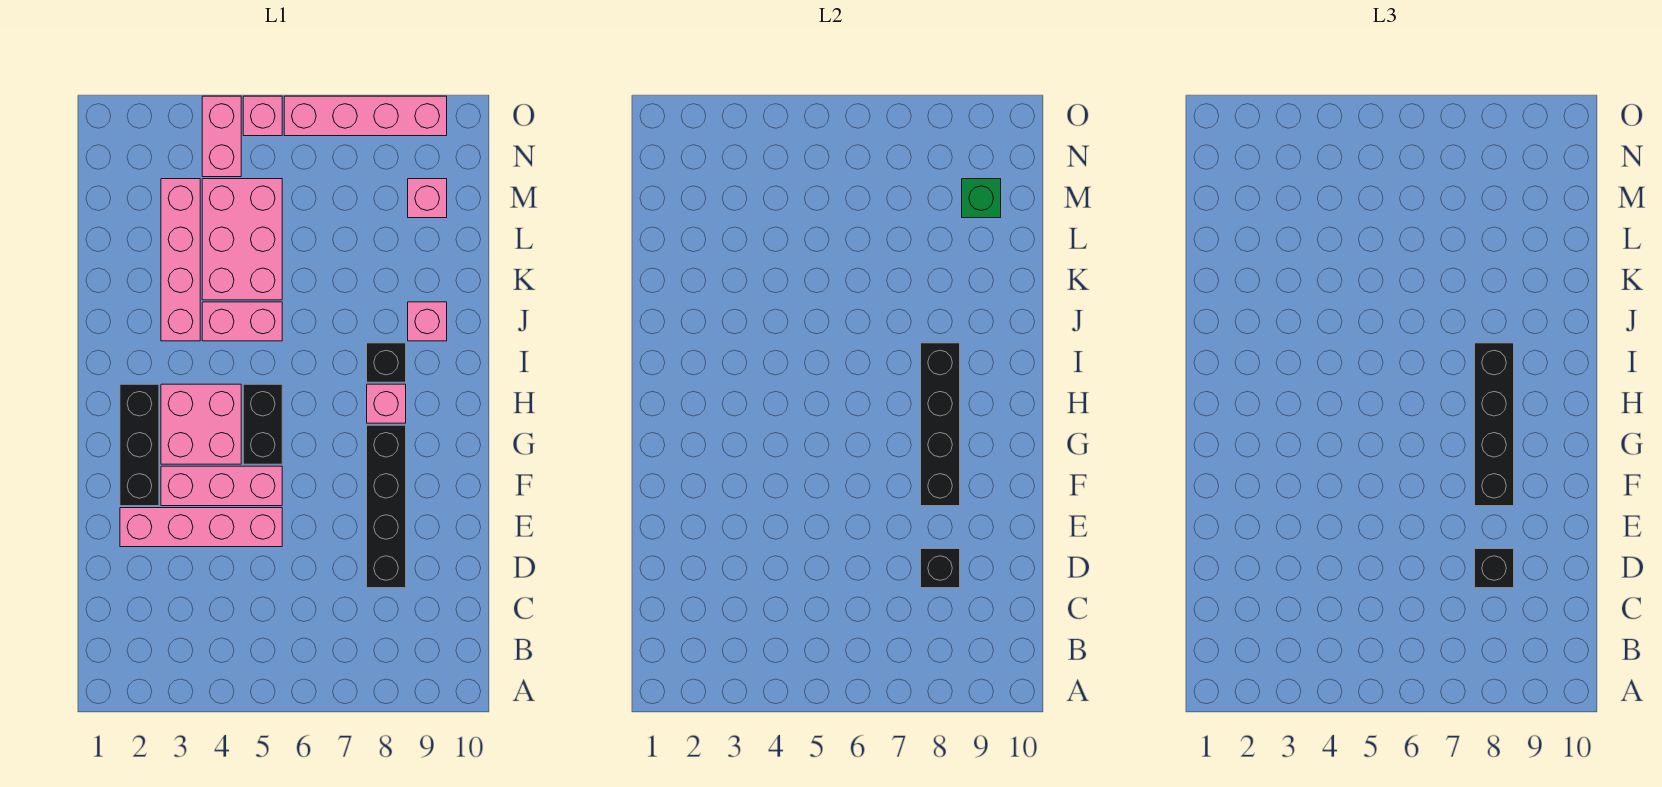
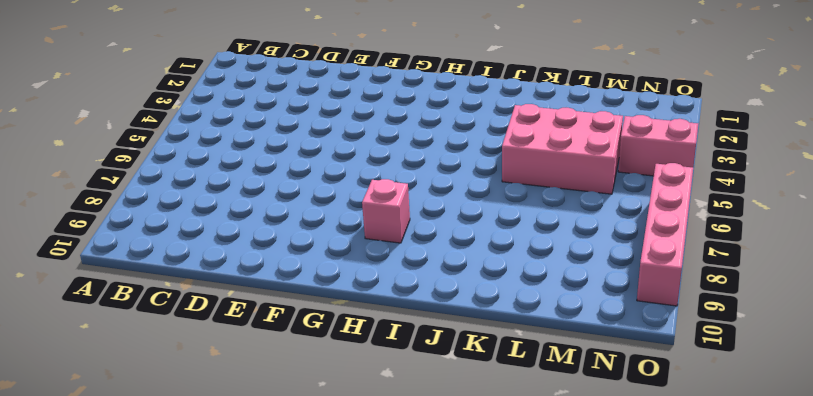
none -> black brick D8:G8 level 1
none -> pink brick E2:E5 level 1
none -> black brick F2:H2 level 1

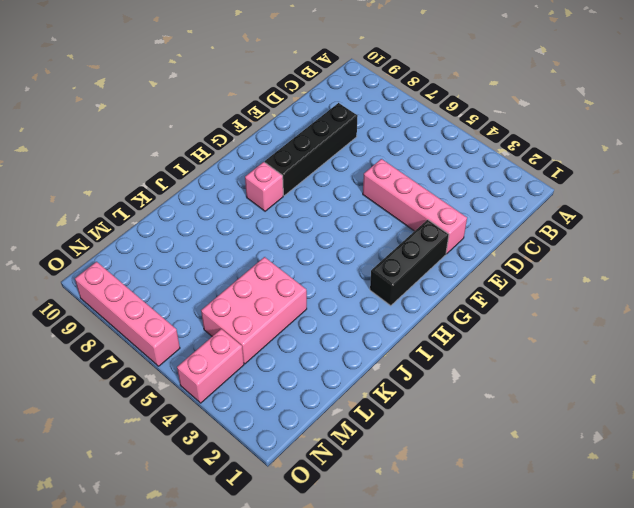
none -> pink brick F3:F5 level 1
none -> pink brick G3:H4 level 1
none -> black brick G5:H5 level 1

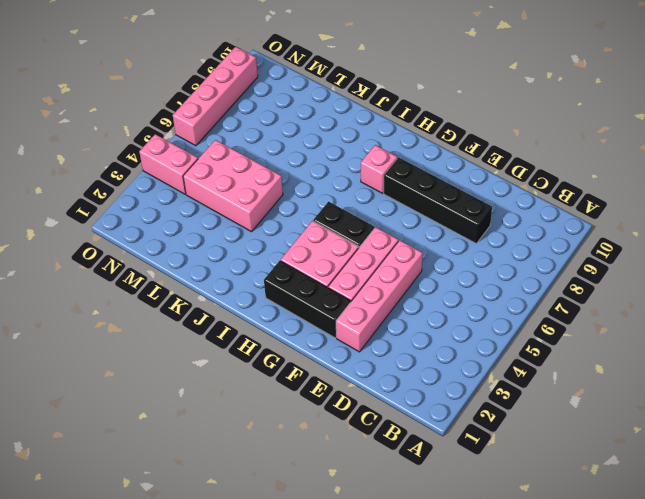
none -> black brick I8 level 1
none -> pink brick J3:M3 level 1
none -> pink brick J4:J5 level 1

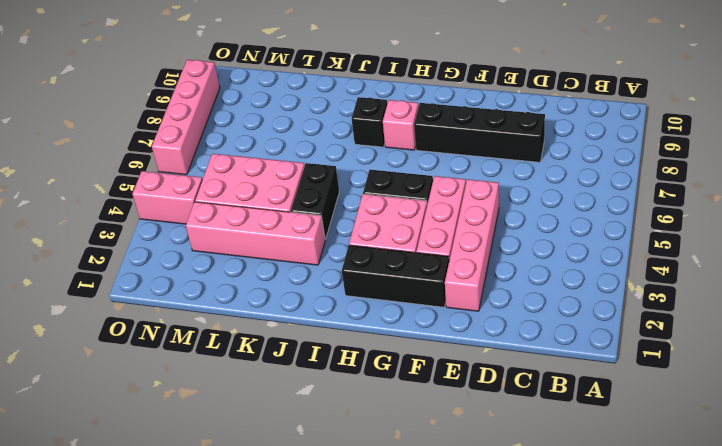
black brick J4:J5 level 1 -> pink brick J4:J5 level 1
none -> pink brick J9 level 1
none -> pink brick M9 level 1
none -> pink brick O5 level 1

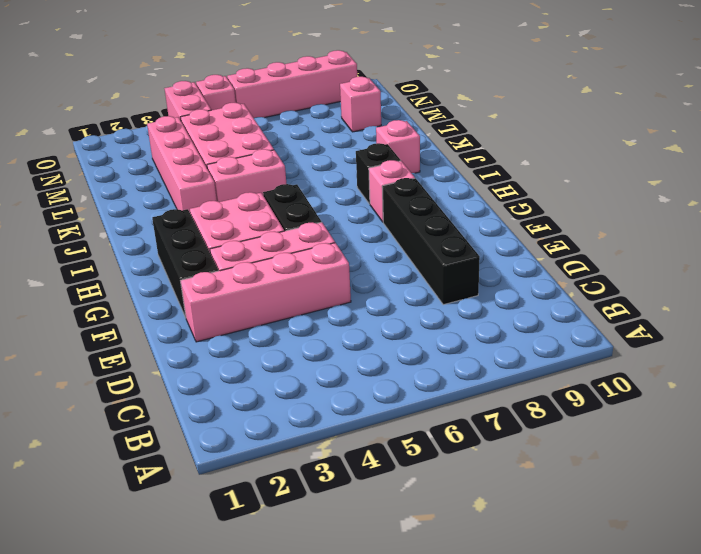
none -> black brick D8 level 2
none -> black brick F8:I8 level 2
none -> green brick M9 level 2

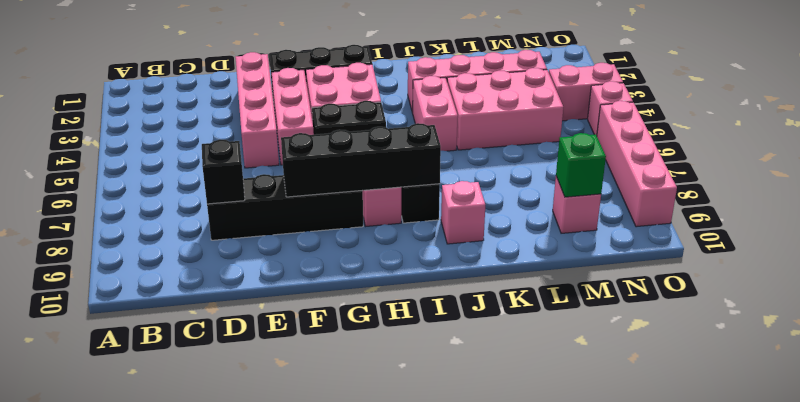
none -> black brick D8 level 3
none -> black brick F8:I8 level 3

